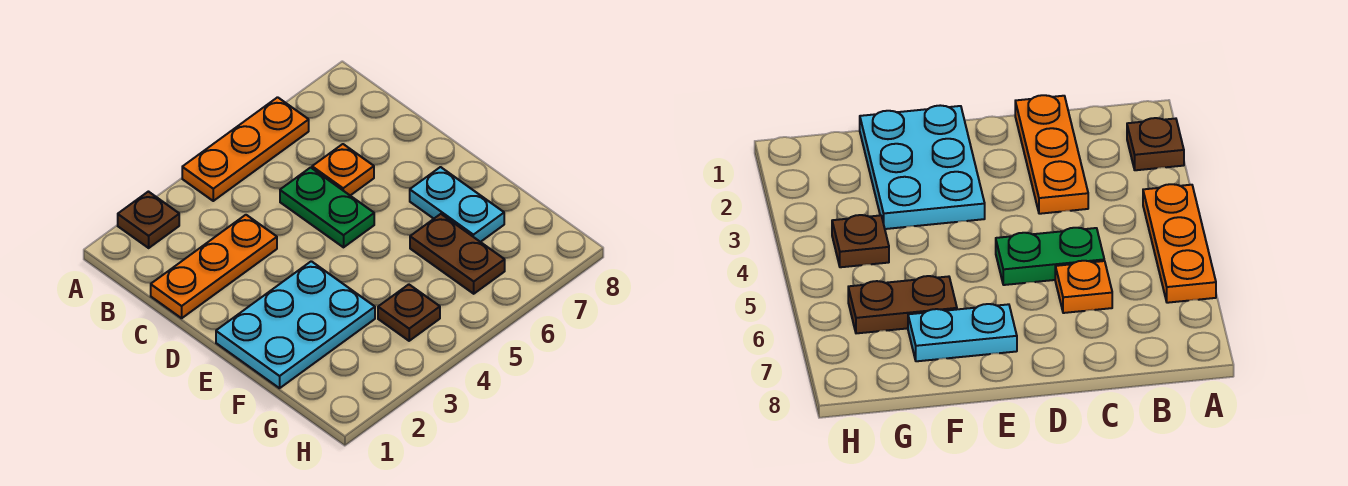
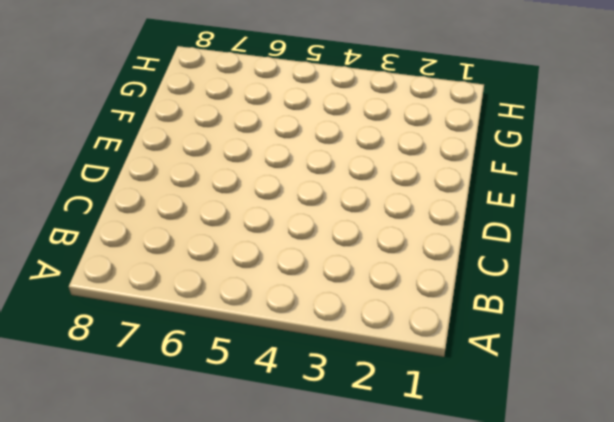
none -> brown plate A2 level 1
none -> orange plate A4:A6 level 1

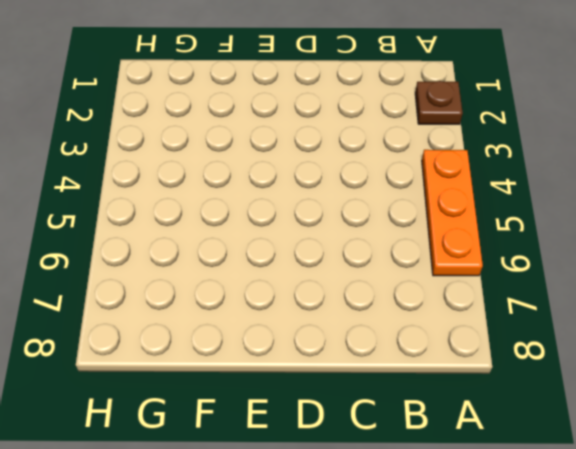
none -> orange plate C1:C3 level 1
none -> green plate C5:D5 level 1

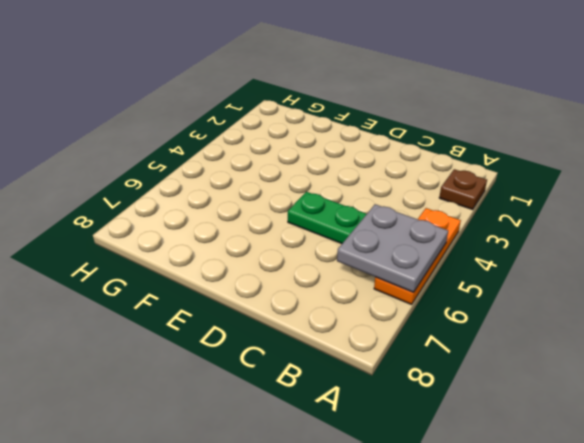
grey plate A5:B6 level 2 -> none
none -> orange plate C1:C3 level 1
none -> orange plate C6 level 1

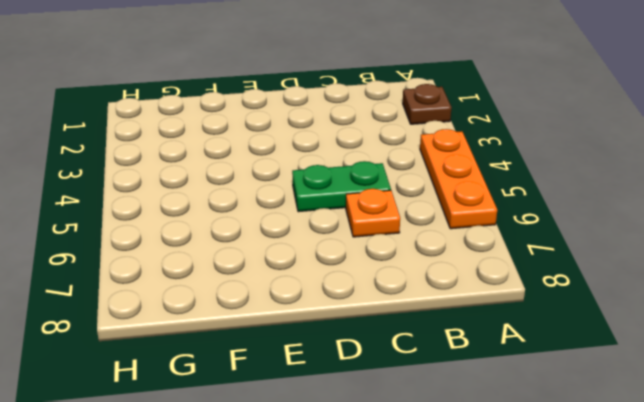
none -> orange plate C1:C3 level 1
none -> cyan plate E1:F3 level 1

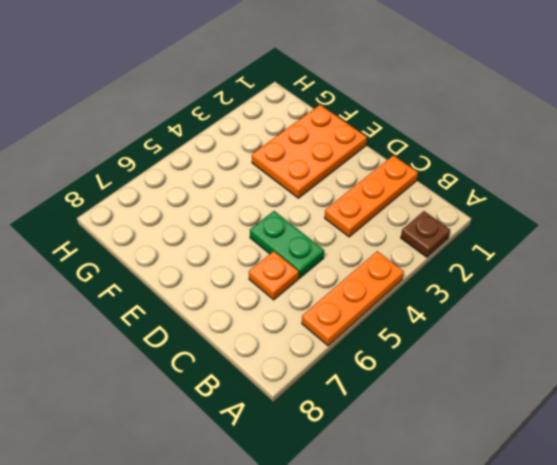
orange plate E1:F3 level 1 -> cyan plate E1:F3 level 1
none -> cyan plate E7:F7 level 1
none -> brown plate F6:G6 level 1

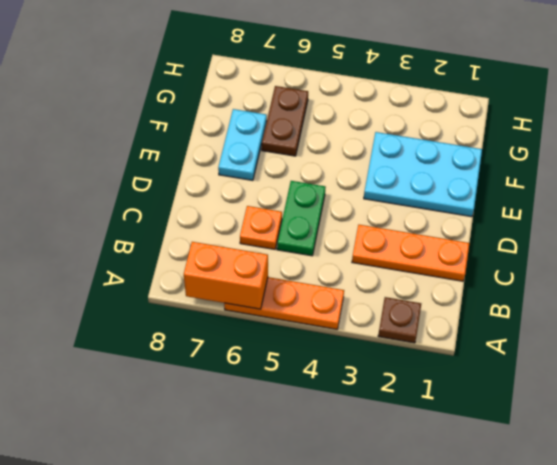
orange brick A6:A7 level 2 -> none
none -> brown plate G4 level 1

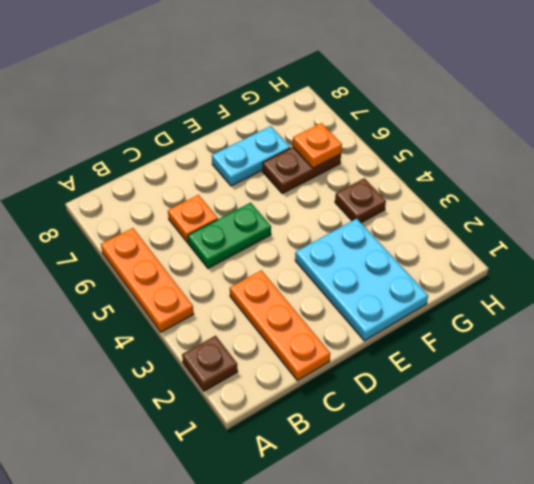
orange plate G6 level 2 -> none

